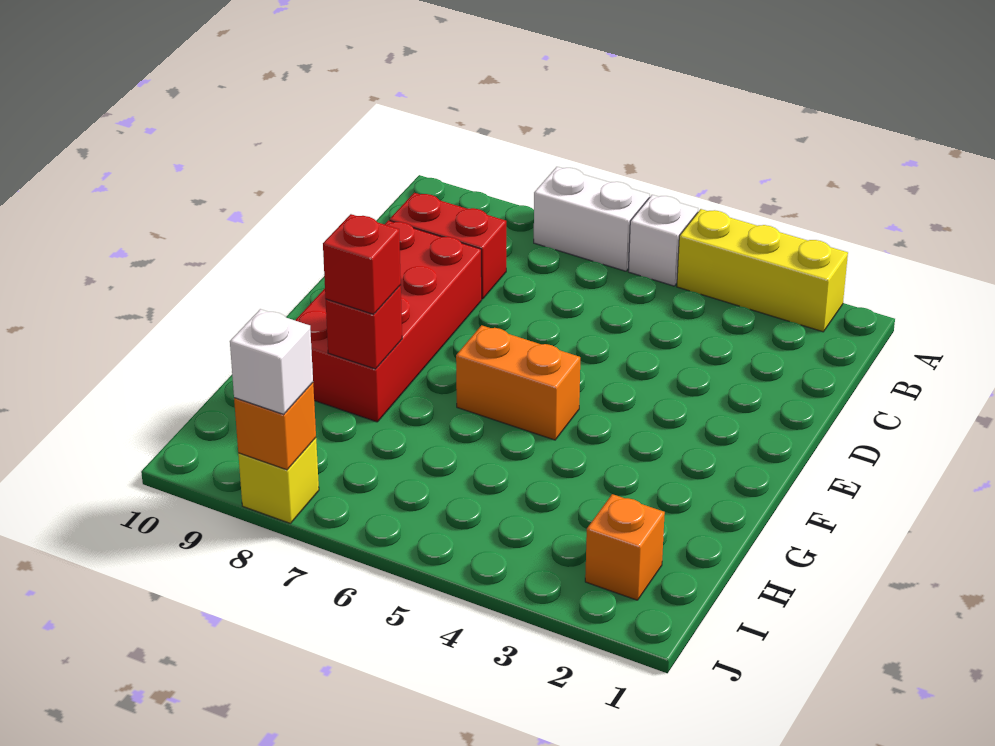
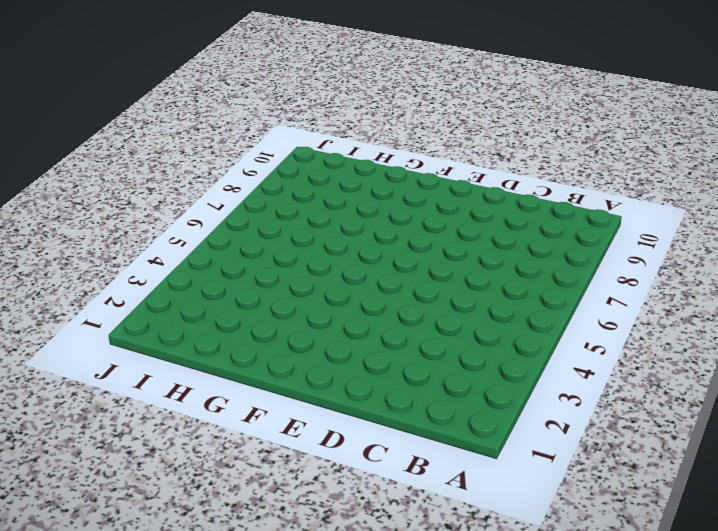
none -> yellow brick A2:A4 level 1
none -> white brick A5 level 1
none -> white brick A6:A7 level 1

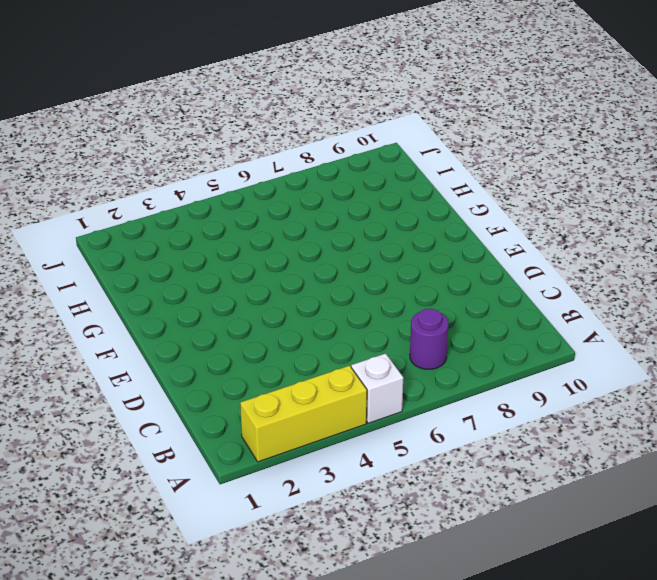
purple round brick B7 level 1 -> none
none -> white brick A6:A7 level 1
none -> red brick C8:C9 level 1
none -> red brick D8:G9 level 1

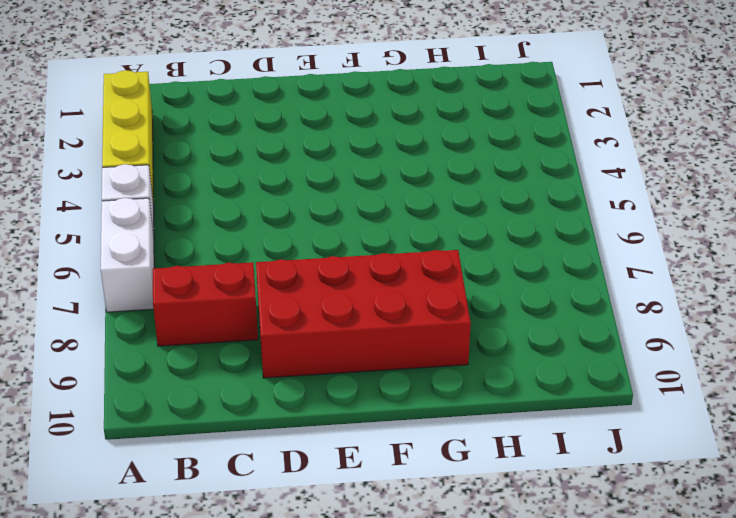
red brick B8:C8 level 1 -> red brick C8:C9 level 1
none -> orange brick F5:F6 level 1
none -> orange brick I2 level 1
none -> yellow brick J8 level 1

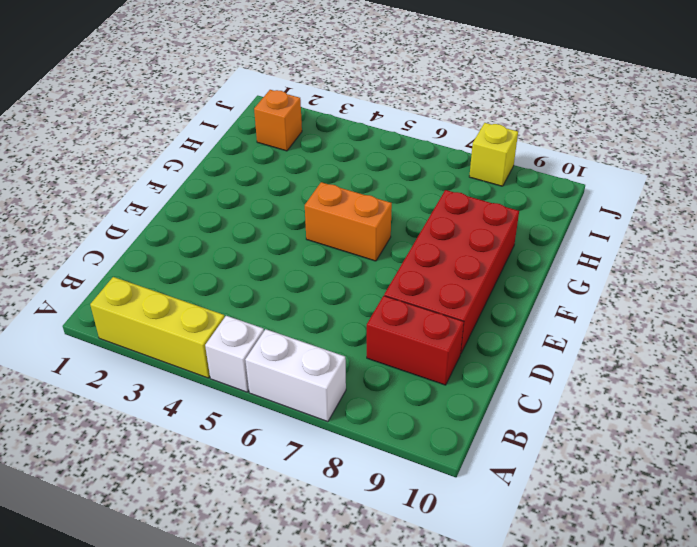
none -> red brick G8 level 2
none -> orange brick J8 level 2
none -> red brick G8 level 3

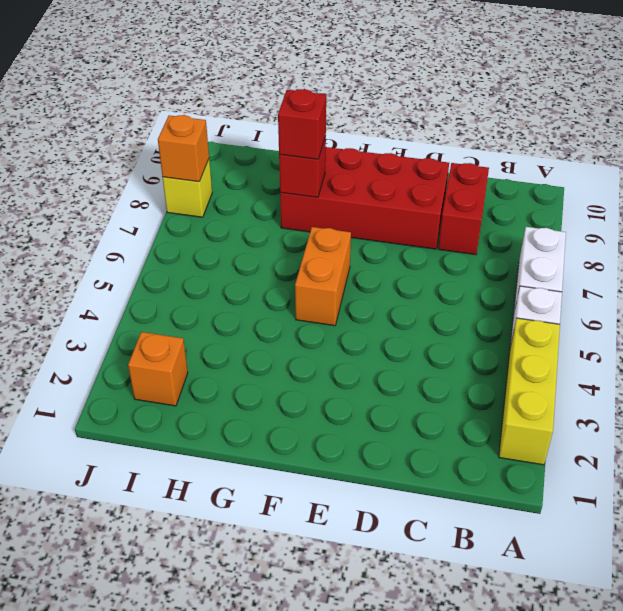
none -> white brick J8 level 3

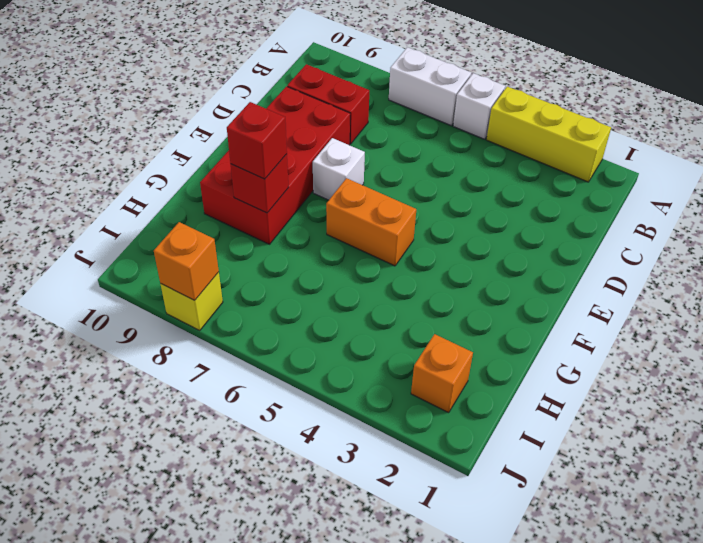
white brick E7 level 1 -> white brick J8 level 3

